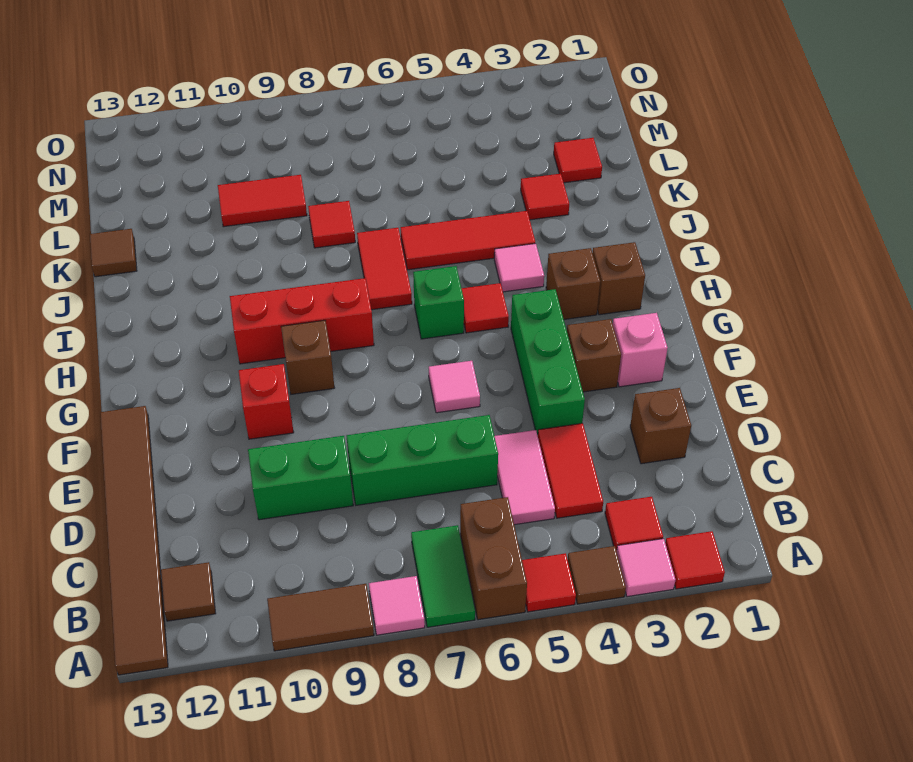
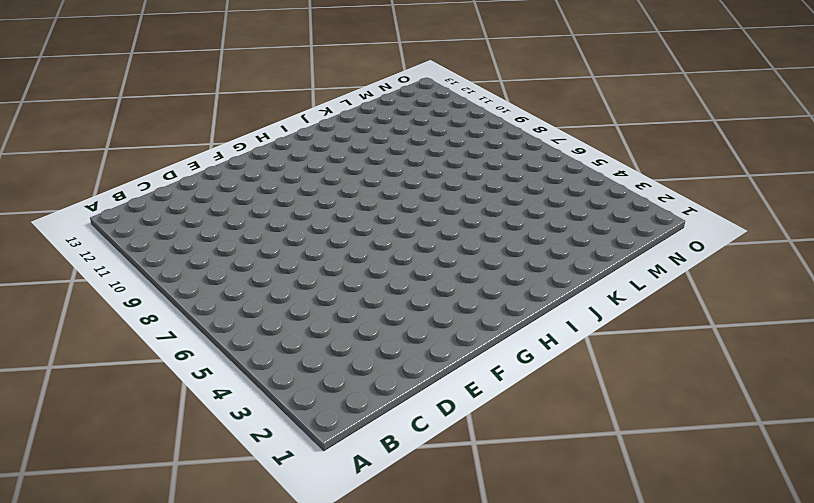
none -> red tile A2 level 1
none -> pink tile A3 level 1
none -> brown tile A4 level 1
none -> red tile A5 level 1

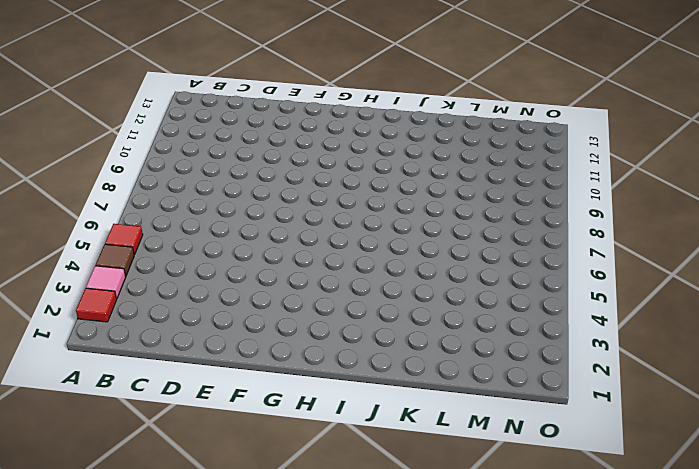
none -> brown brick A6:B6 level 1
none -> green tile A7:B7 level 1
none -> pink tile A8 level 1
none -> brown tile A9:A10 level 1

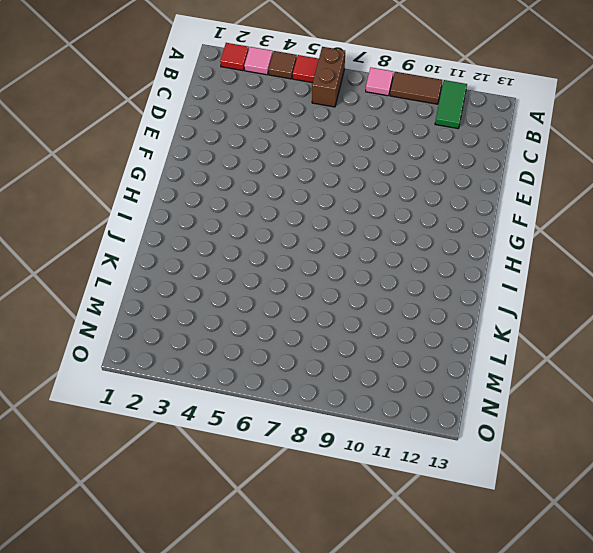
green tile A11:B11 level 1 -> green tile A7:B7 level 1
none -> brown tile A13:F13 level 1
none -> red tile B3 level 1
none -> brown tile B12 level 1
none -> red tile C4:D4 level 1

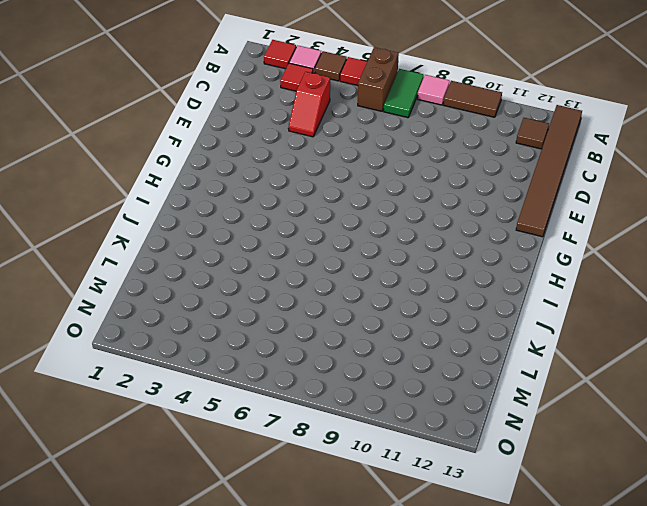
red slope C4:D4 level 1 top C -> red tile C4:D4 level 1
none -> pink tile C5:D5 level 1
none -> brown brick D2 level 1
none -> green brick D6:D8 level 1
none -> green brick D9:D10 level 1

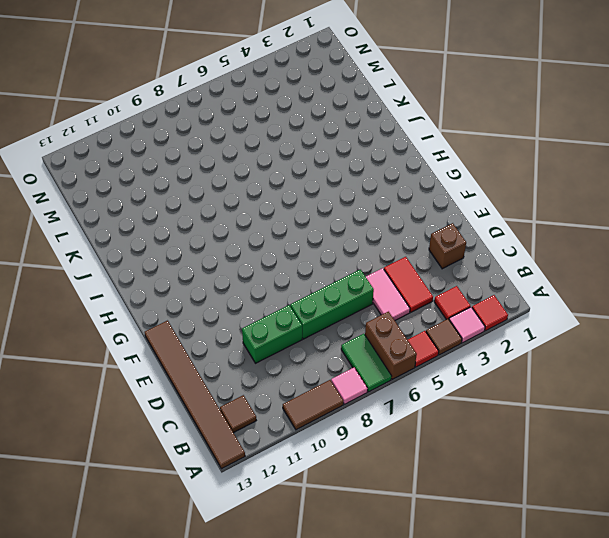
none -> green brick E4:G4 level 1
none -> pink brick F2 level 1
none -> brown brick F3 level 1
none -> pink tile F6 level 1

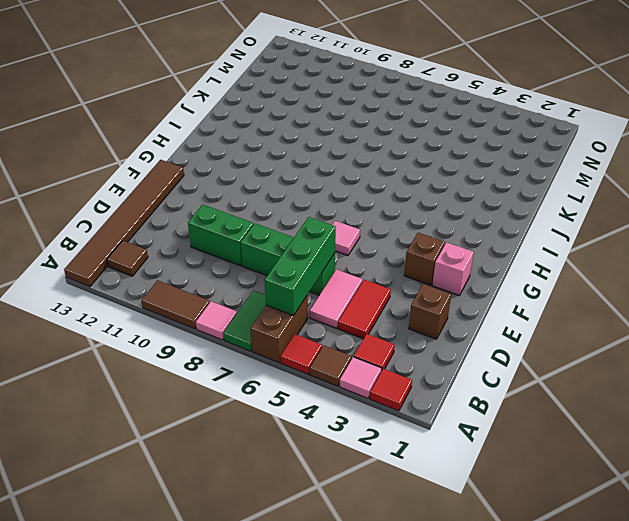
green brick B6:D6 level 2 -> green brick E4:G4 level 1
none -> red brick F10 level 1
none -> brown brick G9 level 1
none -> brown brick H2 level 1
none -> brown brick H3 level 1

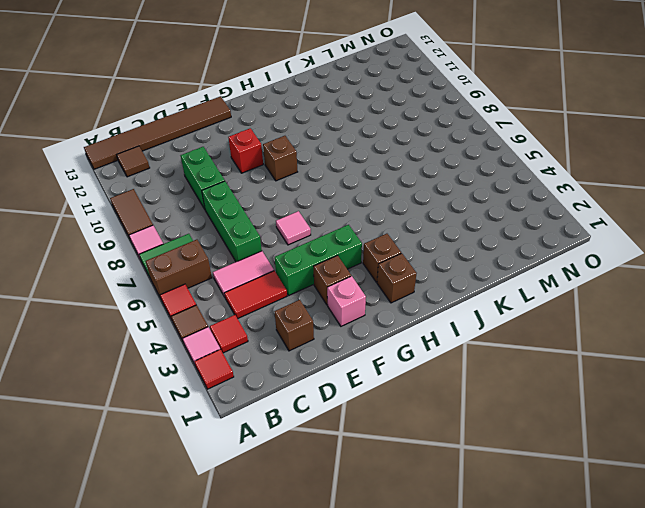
none -> red tile H5 level 1
none -> green brick H6 level 1
none -> red brick H8:H10 level 1
none -> pink tile I4 level 1

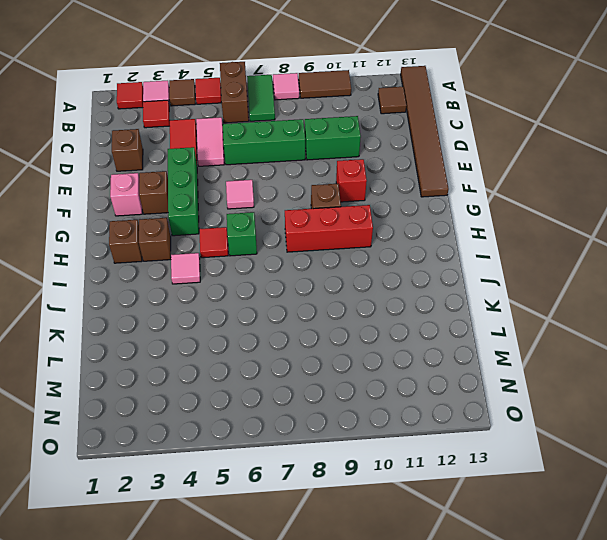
none -> red tile I7:J7 level 1
none -> red tile J4:J6 level 1
none -> red tile K3 level 1
none -> red tile K8 level 1

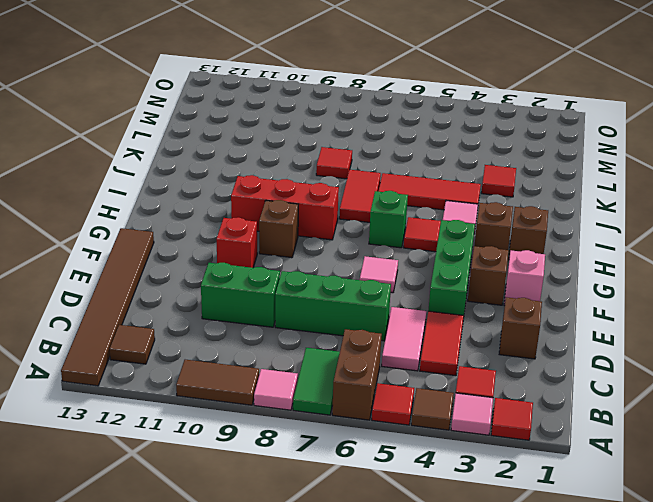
none -> brown tile K13 level 1
none -> red tile L2 level 1
none -> red tile L9:L10 level 1

